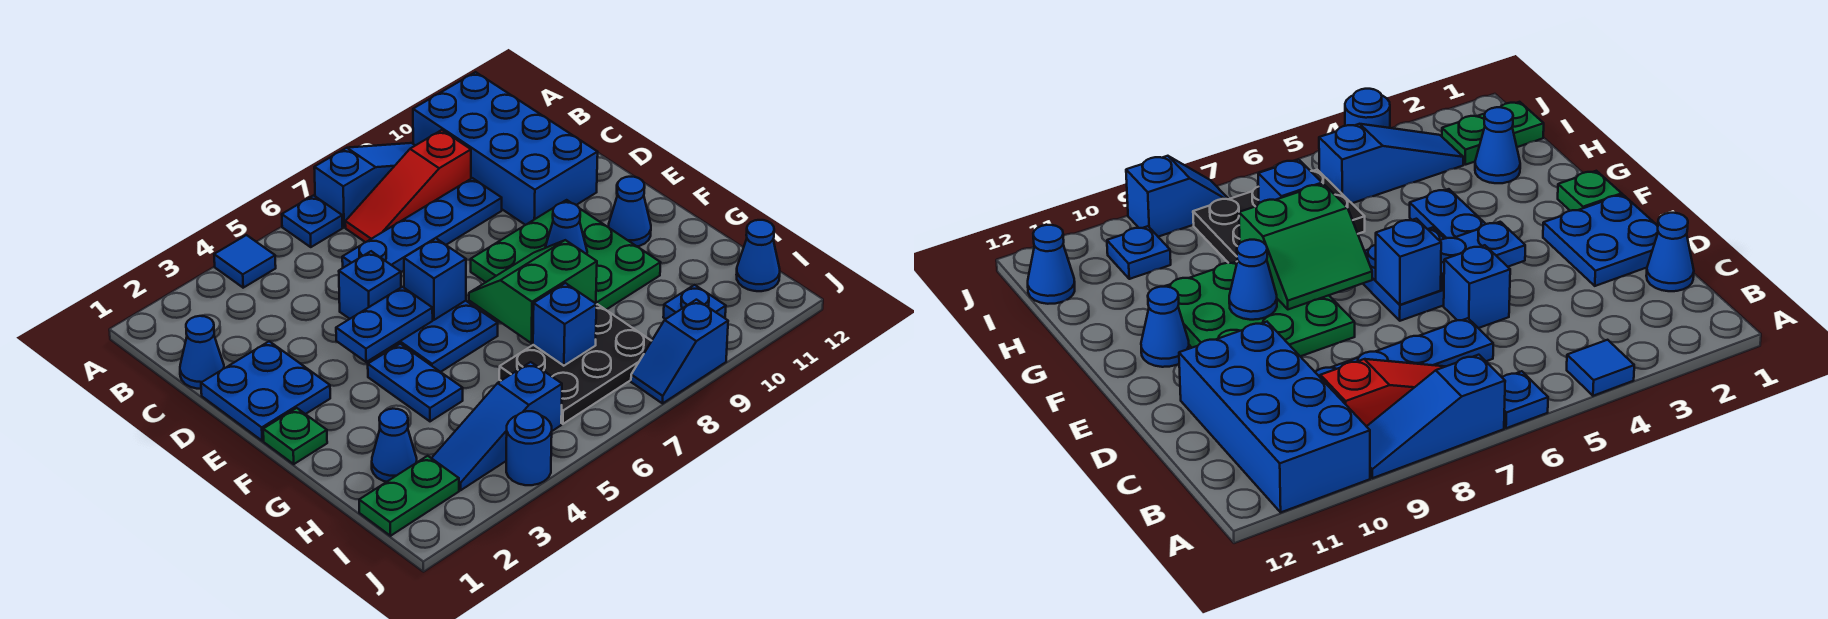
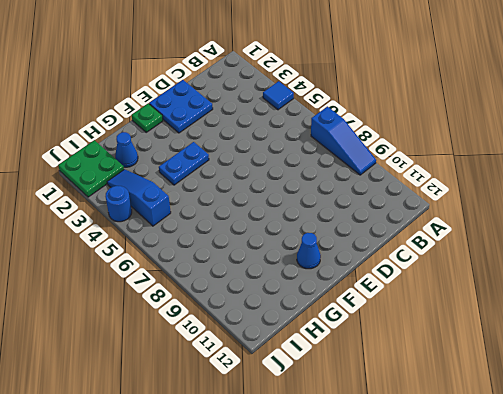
green plate I1:J2 level 1 -> green plate I1:I2 level 1
none -> blue plate A6 level 1
none -> blue brick A10:D11 level 1
none -> red slope B7:B9 level 1 top 9

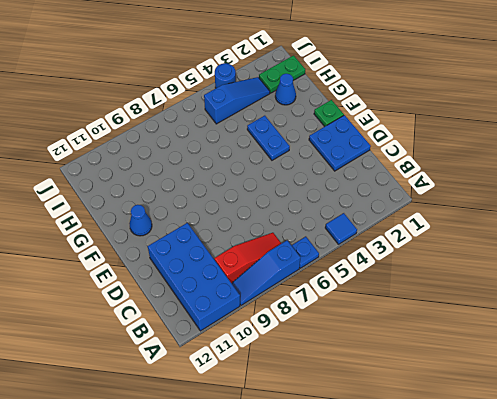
none -> blue cone C1 level 1
none -> blue plate C6:C9 level 1
none -> blue brick D5 level 1

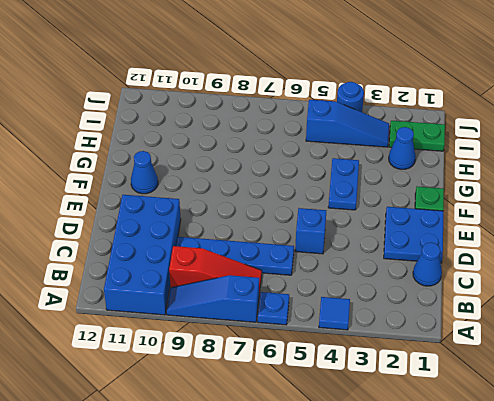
none -> blue plate E5:F6 level 1
none -> green plate E8:G10 level 1
none -> black plate H6:I8 level 1

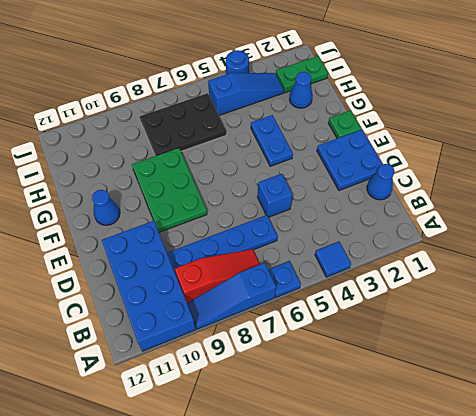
green plate E8:G9 level 1 -> green plate E8:G10 level 1
none -> blue plate E5:F6 level 1
none -> blue plate I10 level 1
none -> blue cone I12 level 1

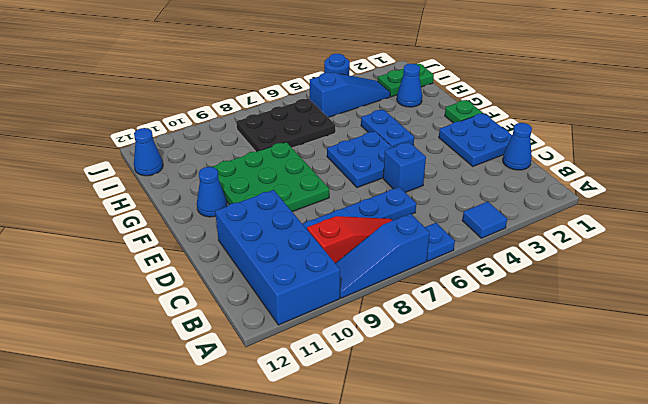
none -> blue plate I10 level 1
none -> blue slope J8:J9 level 1 top 9
none -> blue plate E4:E5 level 2

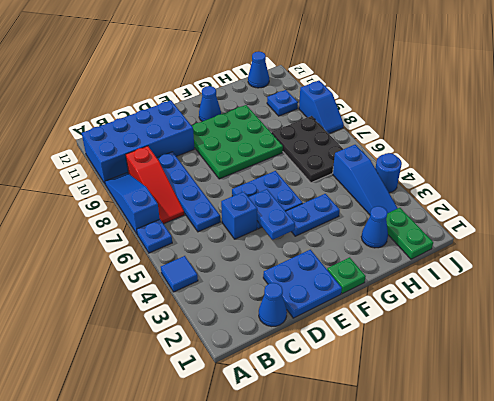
none -> blue brick E6 level 2
none -> green slope F7:G8 level 2 top G
none -> blue cone F9 level 2

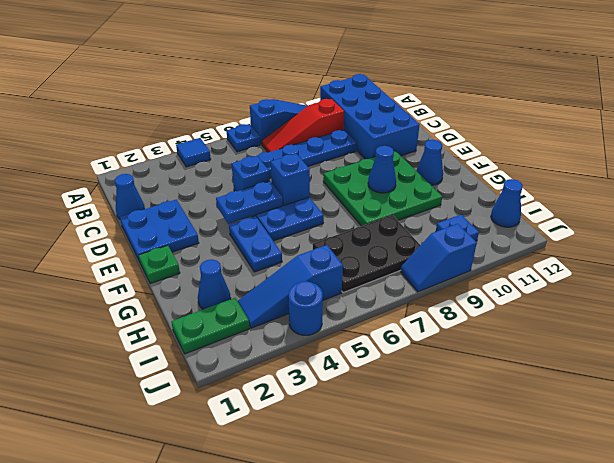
none -> green slope F7:G8 level 2 top G
none -> blue brick H7 level 2

